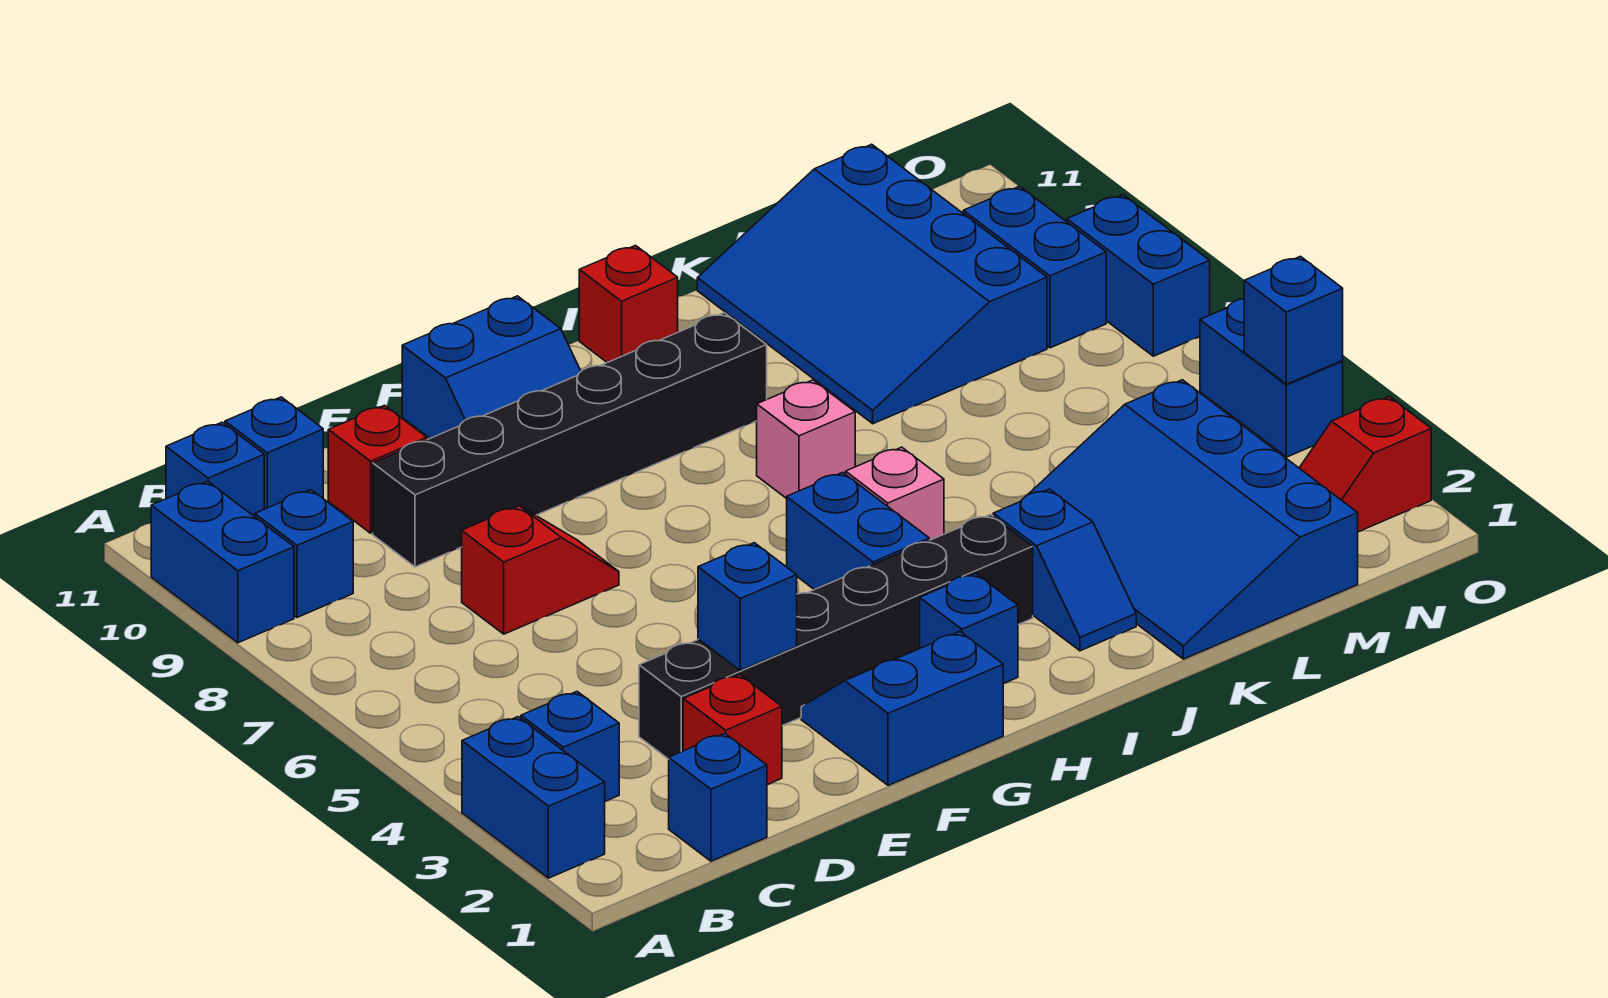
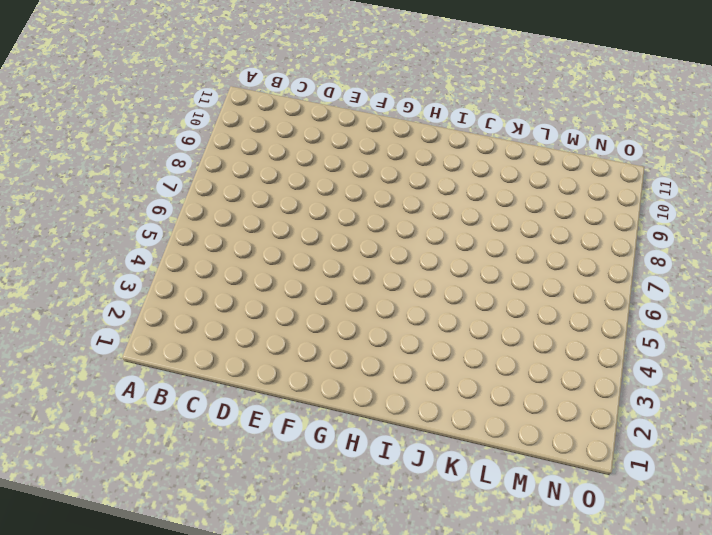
none -> blue brick A2:A3 level 1
none -> blue brick A9:A10 level 1
none -> blue brick B3 level 1

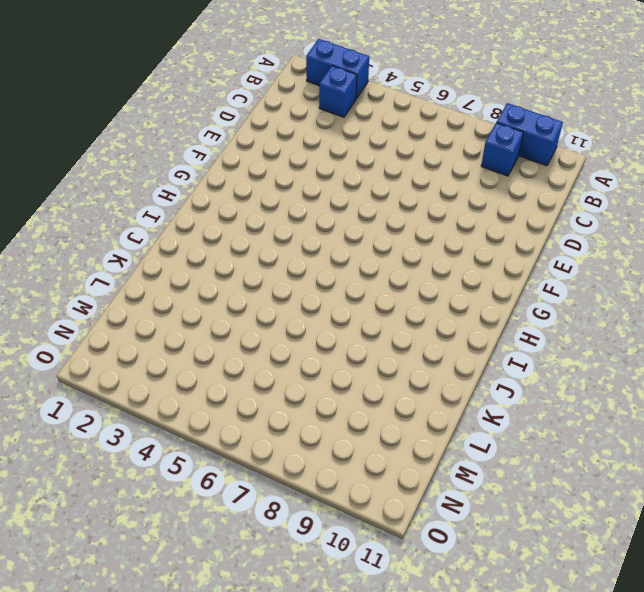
none -> blue brick B11 level 1
none -> blue brick C1 level 1
none -> blue brick C11 level 1

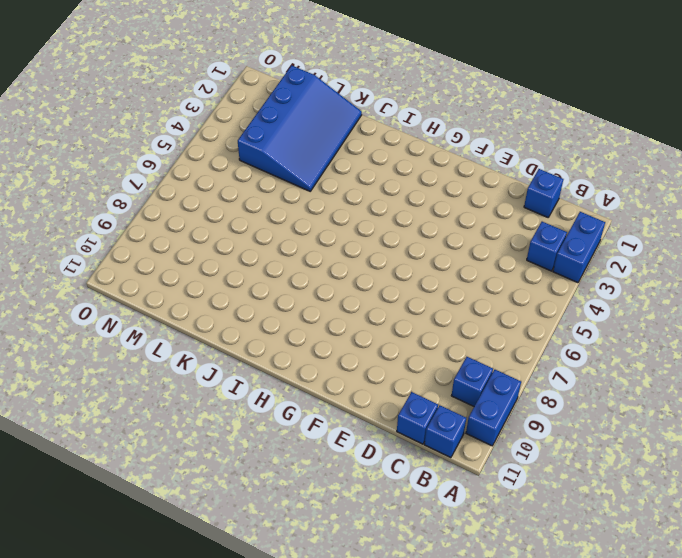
none -> red brick D2 level 1
none -> black brick D3:I3 level 1
none -> red slope D7:E7 level 1 top D

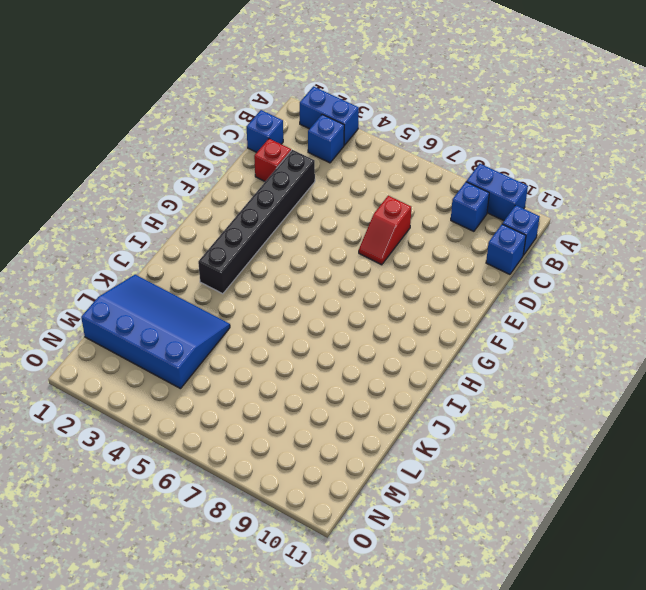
none -> black brick D9:I9 level 1
none -> red brick D10 level 1
none -> blue slope F1:G2 level 1 top 1

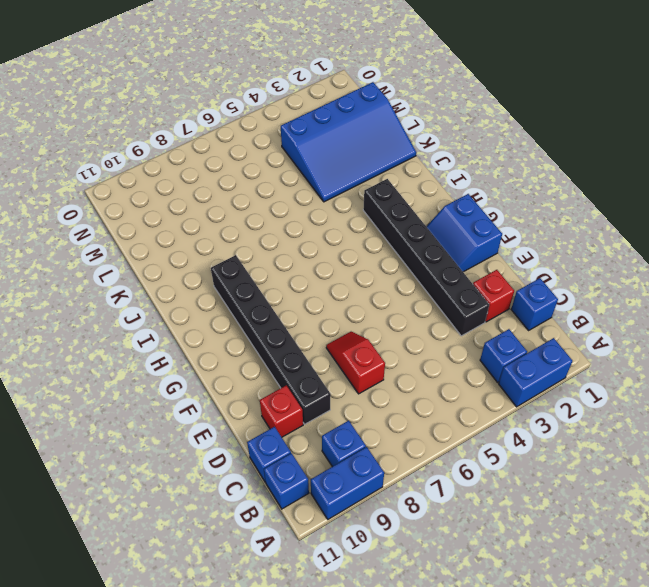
none -> blue slope F10:G11 level 1 top 11
none -> blue brick H2 level 1
none -> blue brick H4:H5 level 1

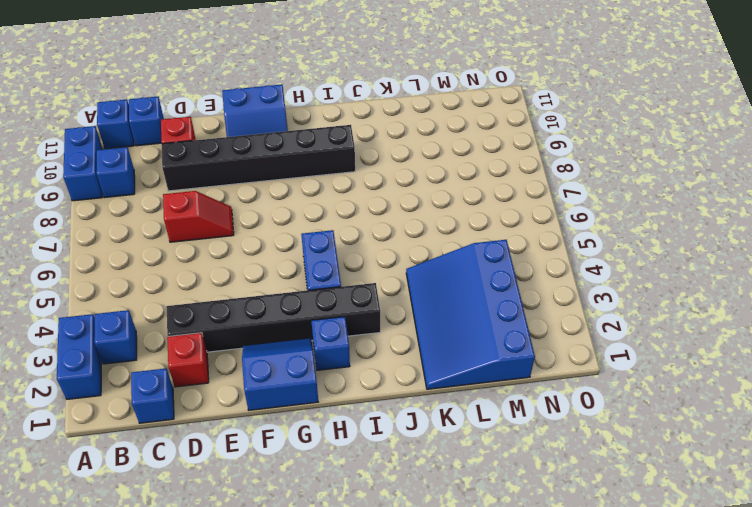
none -> pink brick I5 level 1
none -> pink brick I7 level 1
none -> red brick I11 level 1

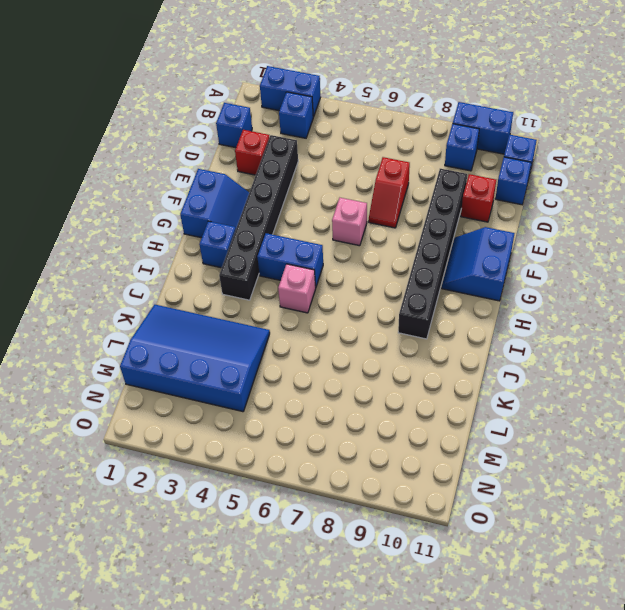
pink brick F6 level 1 -> pink brick I7 level 1
none -> red brick I11 level 1
none -> blue slope J2:J3 level 1 top 3
none -> blue slope K8:M11 level 1 top M

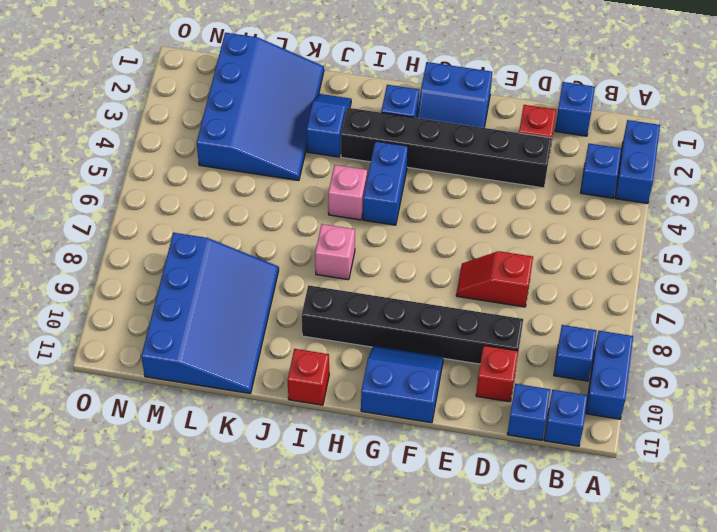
none -> red slope N2:O2 level 1 top O
none -> blue brick N8:N9 level 1
none -> blue brick O4:O5 level 1

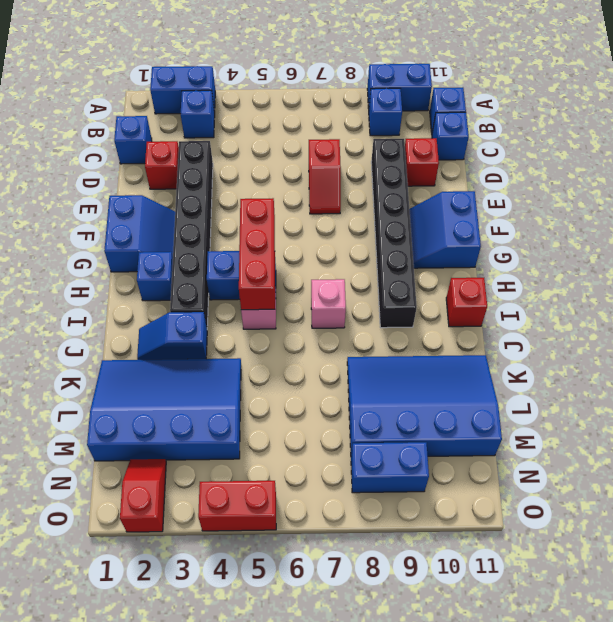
red brick G5:I5 level 2 -> none
red brick O4:O5 level 1 -> blue brick O4:O5 level 1
none -> blue brick O7:O8 level 1
none -> blue brick E3 level 2
none -> blue brick O4 level 2

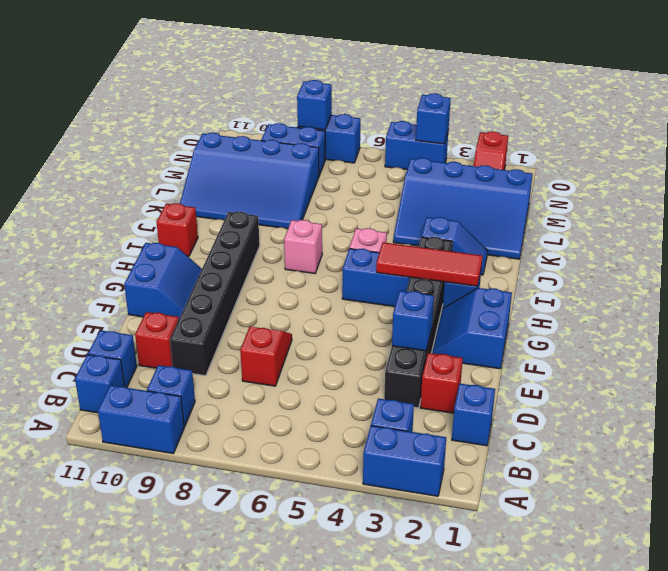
red tile H2:H4 level 2 -> none
blue brick O8 level 2 -> none

